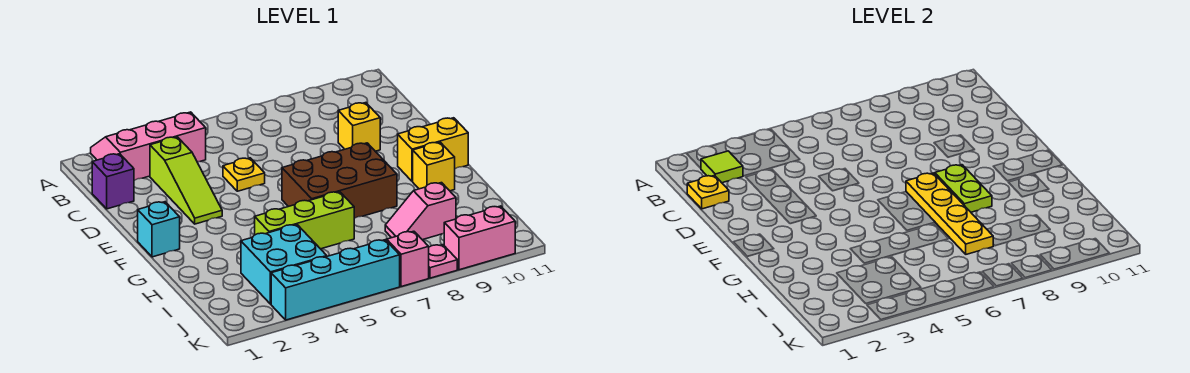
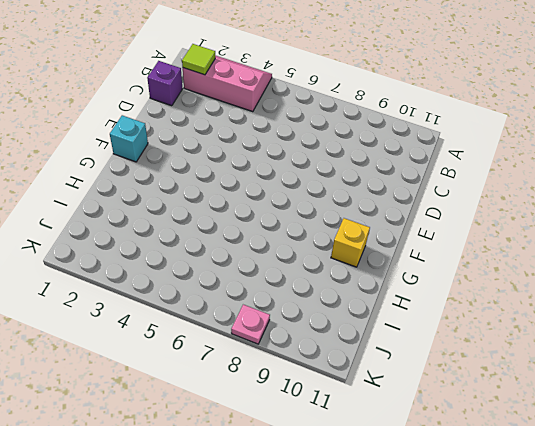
none -> lime slope C3:E3 level 1 top C
none -> yellow plate D5 level 1
none -> yellow brick D9 level 1

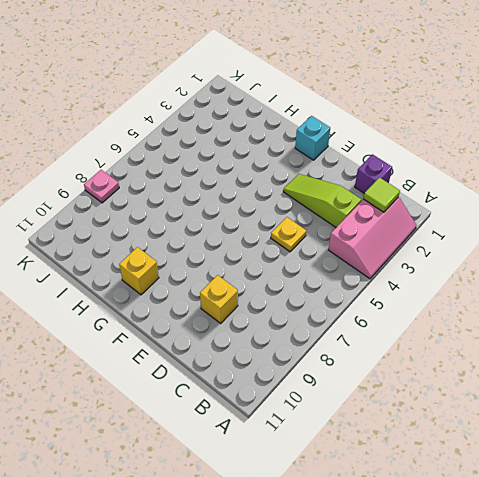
none -> brown brick F6:G8 level 1
none -> yellow brick F10:F11 level 1
none -> lime brick H4:H6 level 1

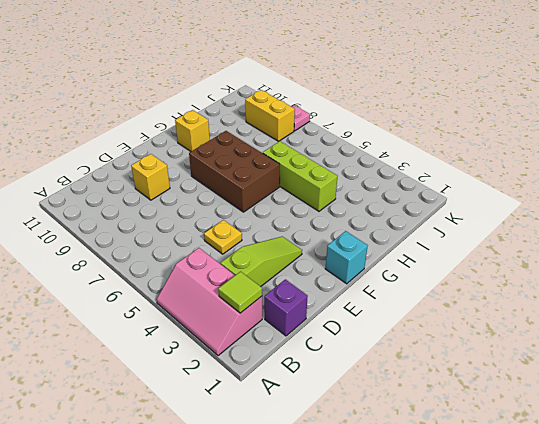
yellow brick J8:J9 level 1 -> yellow brick F10:F11 level 1
none -> cyan brick I3:J4 level 1
none -> pink slope I8:I9 level 1 top 9
none -> cyan brick K3:K6 level 1

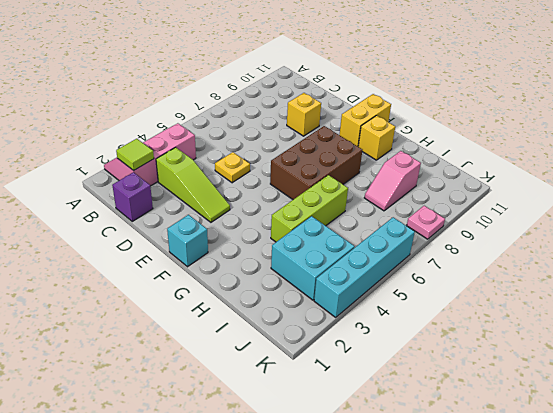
none -> pink brick K7 level 1
none -> pink brick K9:K10 level 1
none -> yellow plate C1 level 2

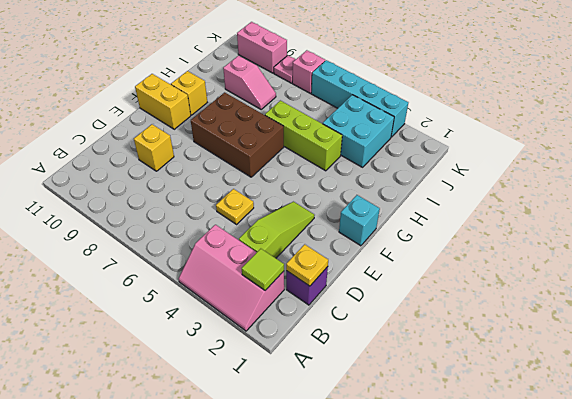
none -> yellow plate F7:I7 level 2
none -> lime plate F8:G8 level 2

